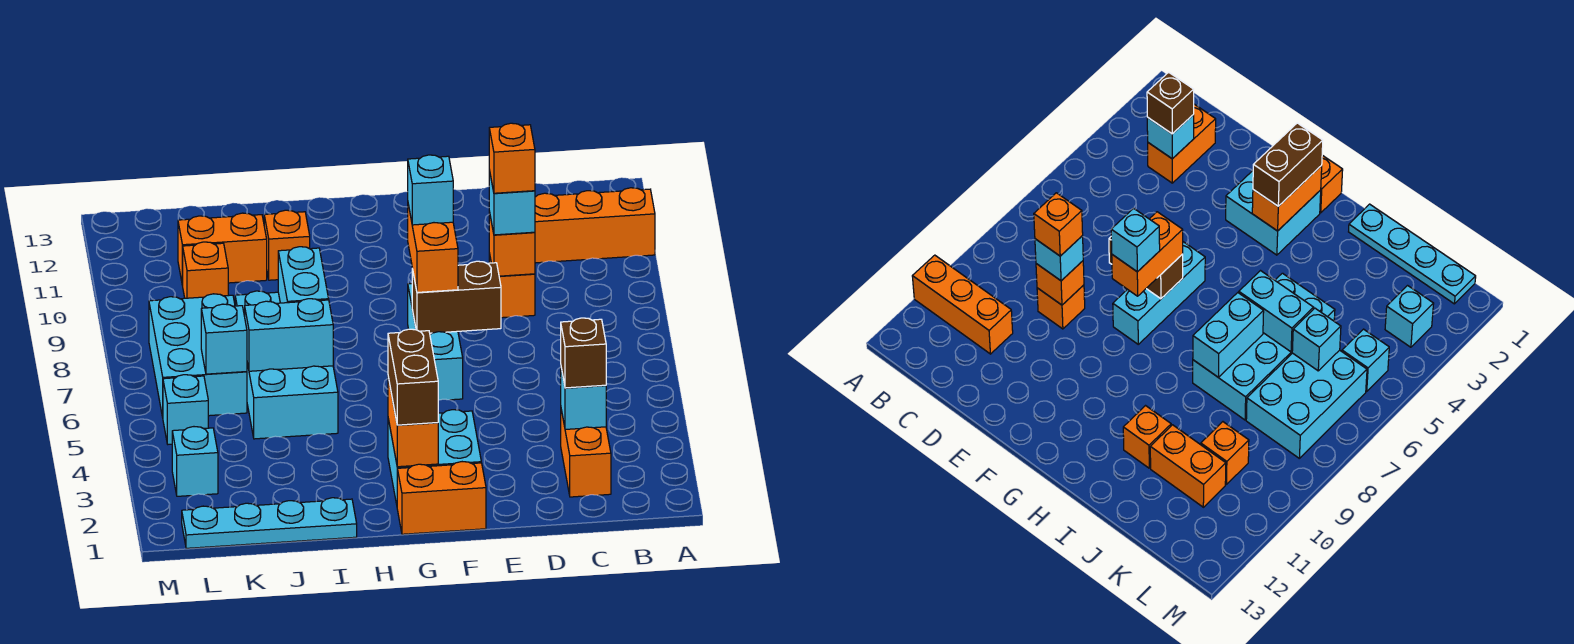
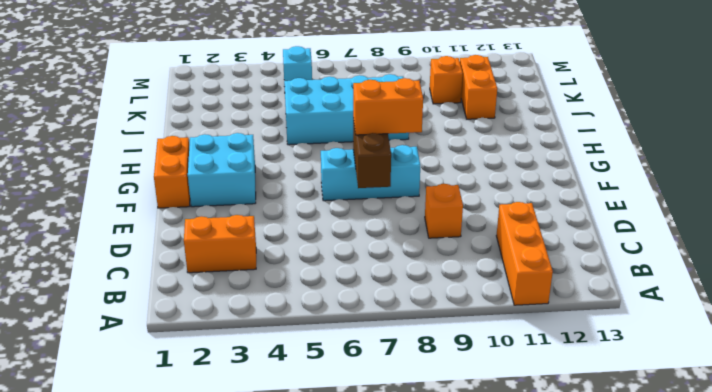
none -> cyan plate I1:L1 level 1
none -> orange brick I11 level 1
none -> cyan brick K6:L8 level 1

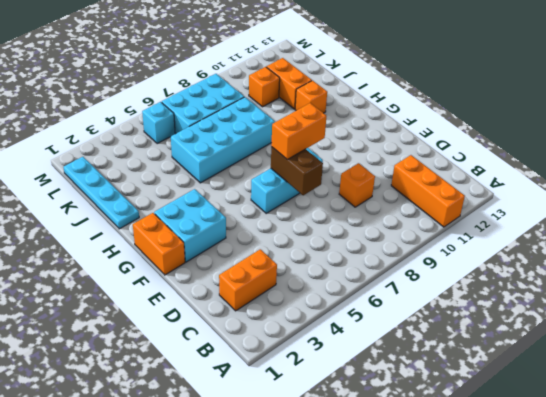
none -> cyan brick L3 level 1
none -> cyan brick C3 level 2
none -> orange brick D9 level 2

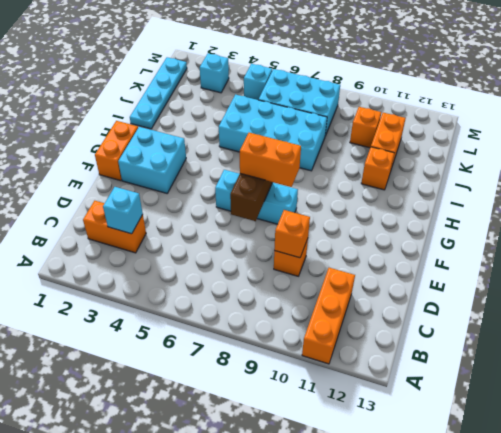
none -> orange brick G2:G3 level 2
none -> cyan brick I6:J6 level 2
none -> cyan brick I7:I8 level 2

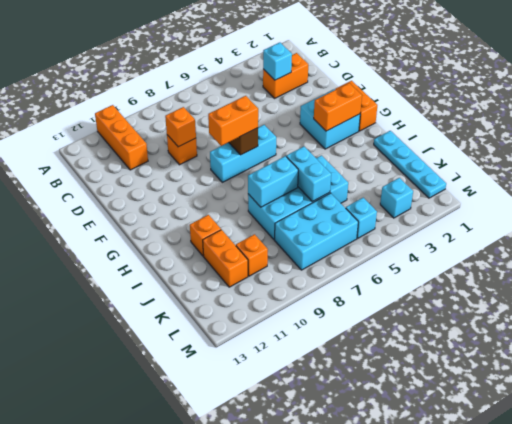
none -> cyan brick K6 level 2
none -> brown brick C3 level 3
none -> cyan brick D9 level 3

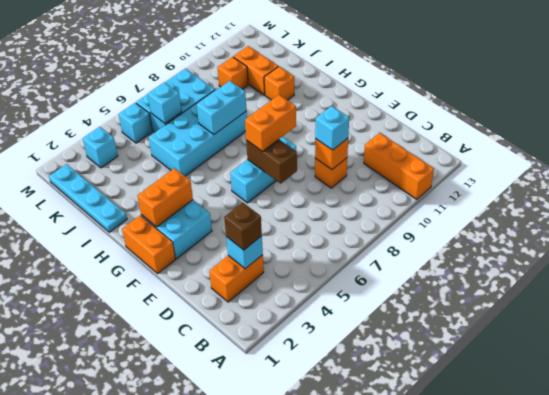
none -> cyan brick I6:J6 level 2
none -> brown brick G2:G3 level 3
none -> orange brick D9 level 4

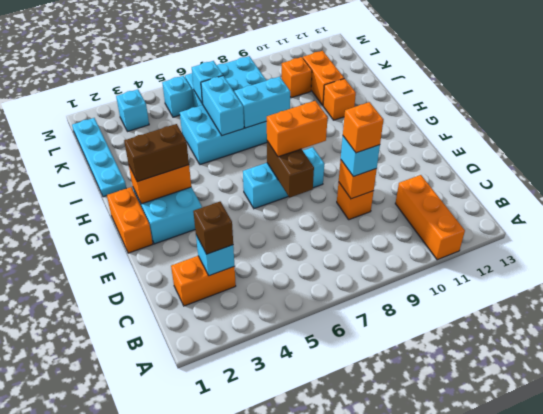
none -> cyan brick F8 level 4

